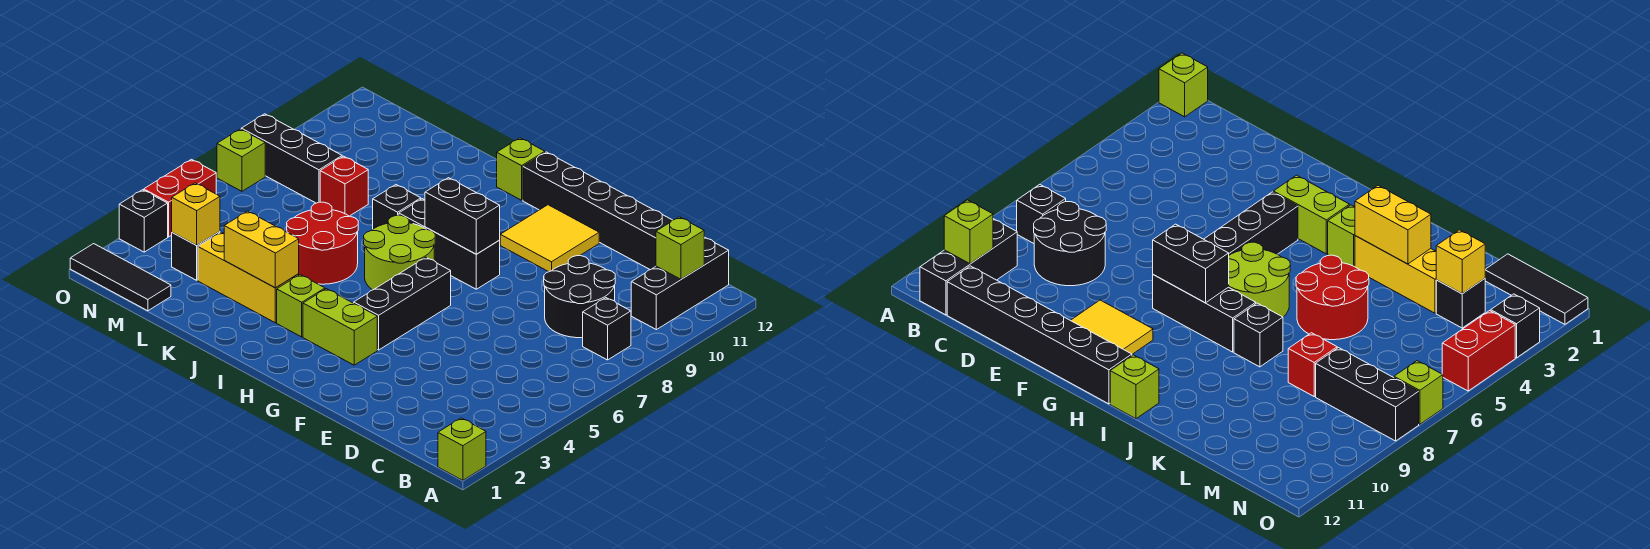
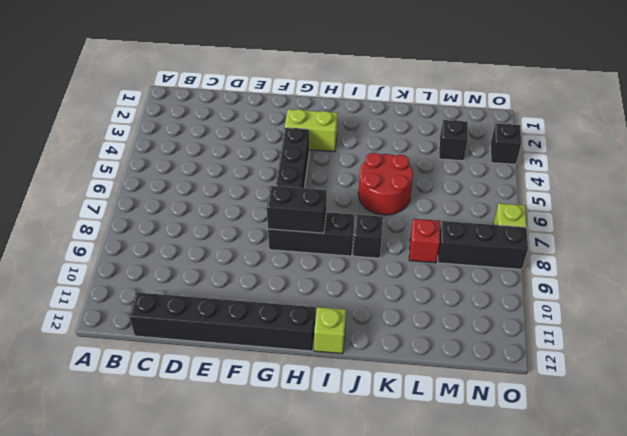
none -> lime brick A1 level 1
none -> black brick B8 level 1
none -> black brick B10:B12 level 1

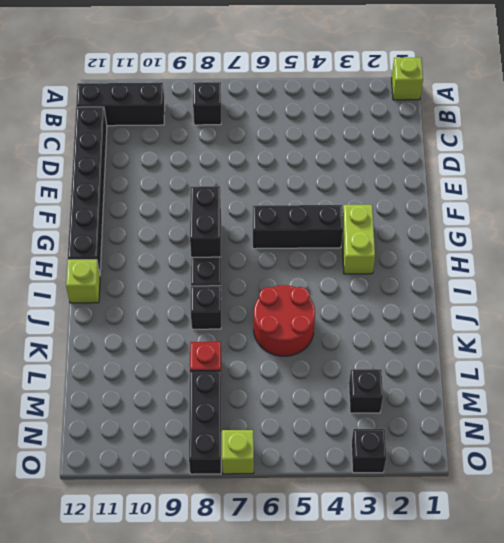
none -> black round brick C8:D9 level 1
none -> yellow tile F10:G11 level 1
none -> lime round brick H6:I7 level 1

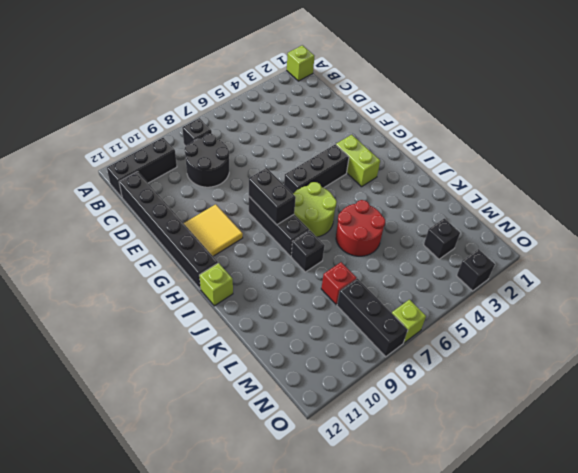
none -> lime brick I3 level 1
none -> yellow brick J3:L3 level 1
none -> black tile M1:O1 level 1

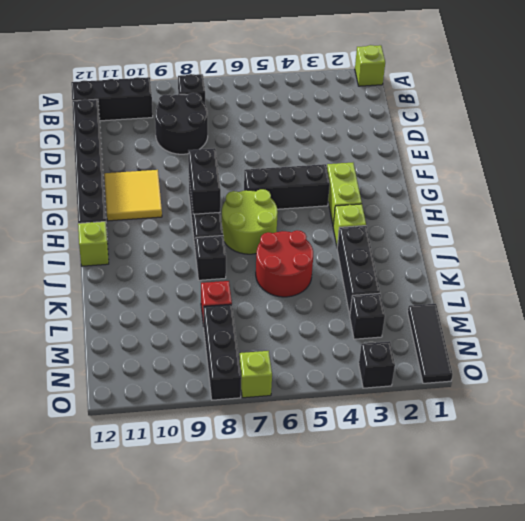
black brick J3:L3 level 1 -> yellow brick J3:L3 level 1
none -> red brick O4:O5 level 1
none -> lime brick B11 level 2
none -> yellow brick J3:K3 level 2

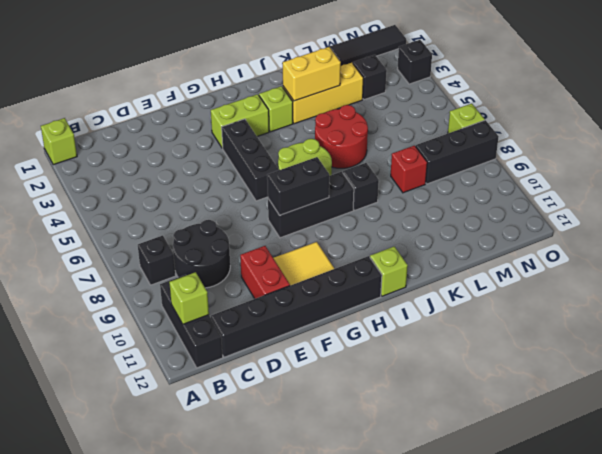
red brick E10:E11 level 1 -> red brick O4:O5 level 1
none -> yellow brick M3 level 2

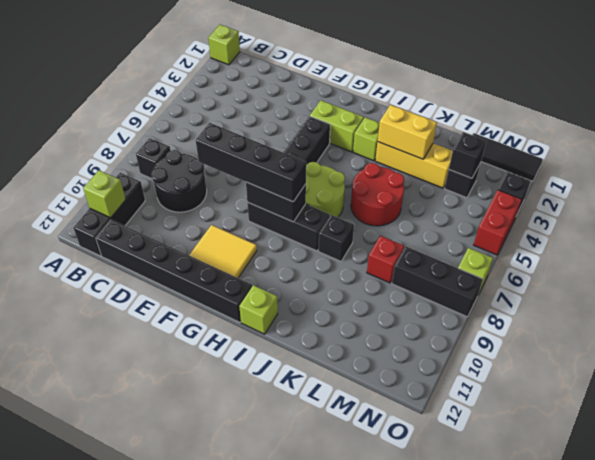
black brick E8:H8 level 3 -> none
black brick M3 level 2 -> yellow brick M3 level 2

